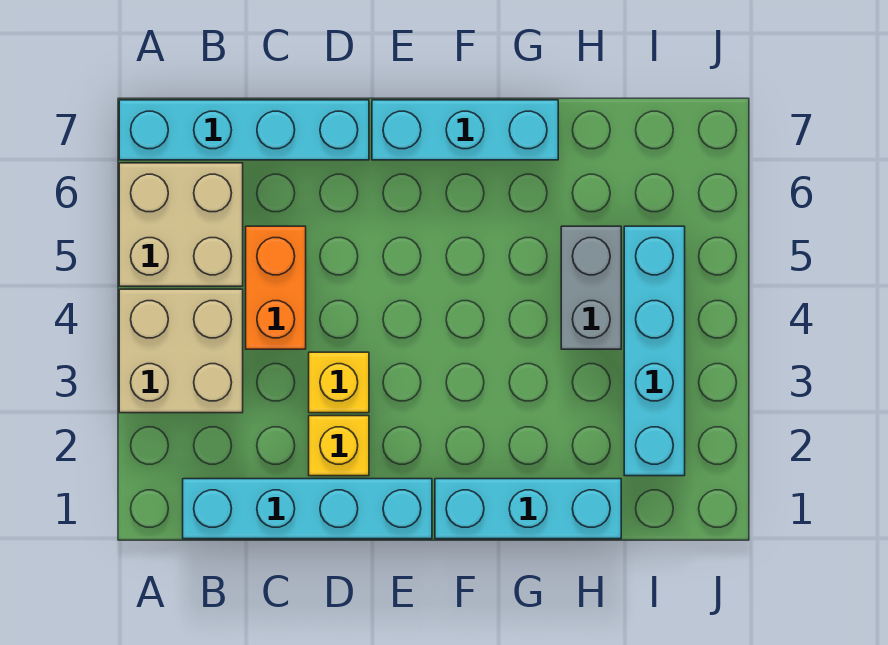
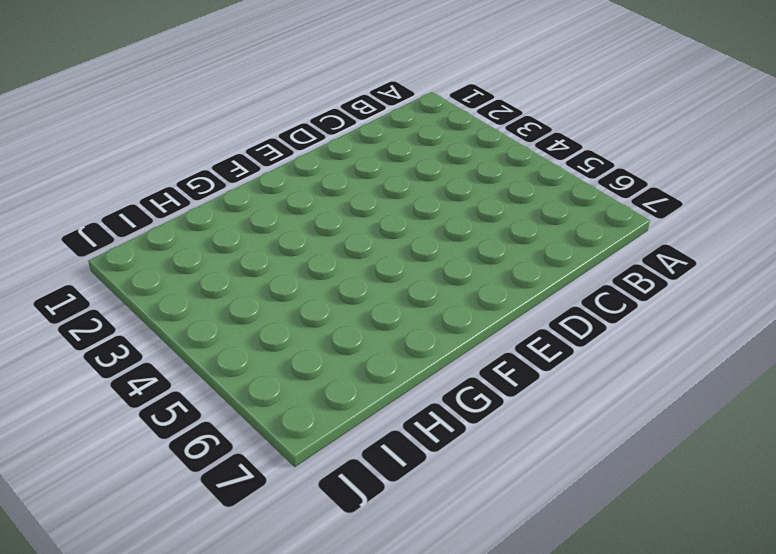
none -> tan brick A3:B4 level 1
none -> tan brick A5:B6 level 1

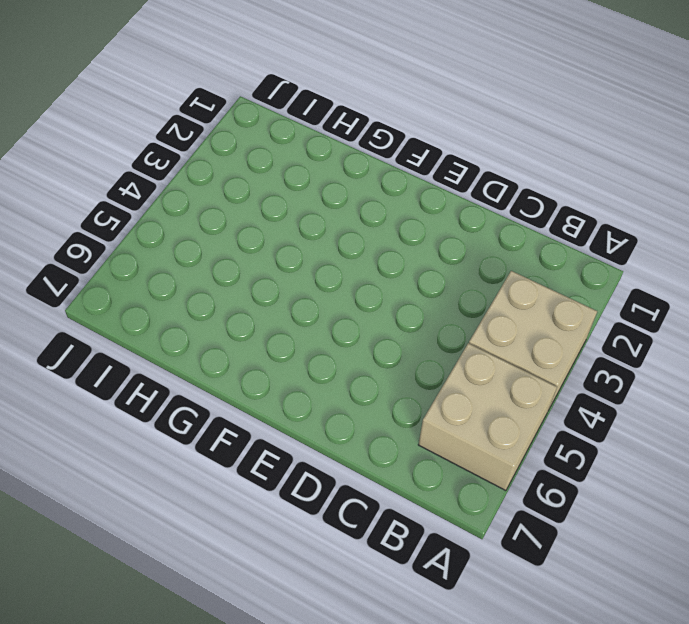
none -> cyan brick A7:D7 level 1
none -> cyan brick B1:E1 level 1

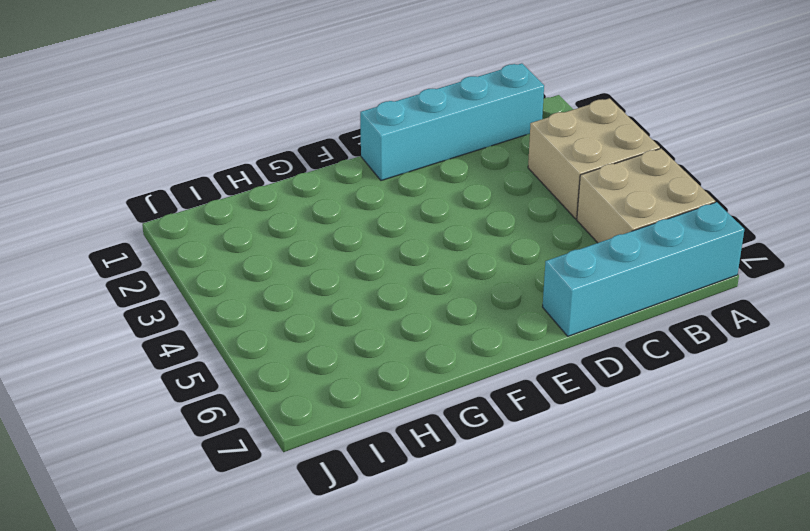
none -> orange brick C4:C5 level 1
none -> yellow brick D2 level 1

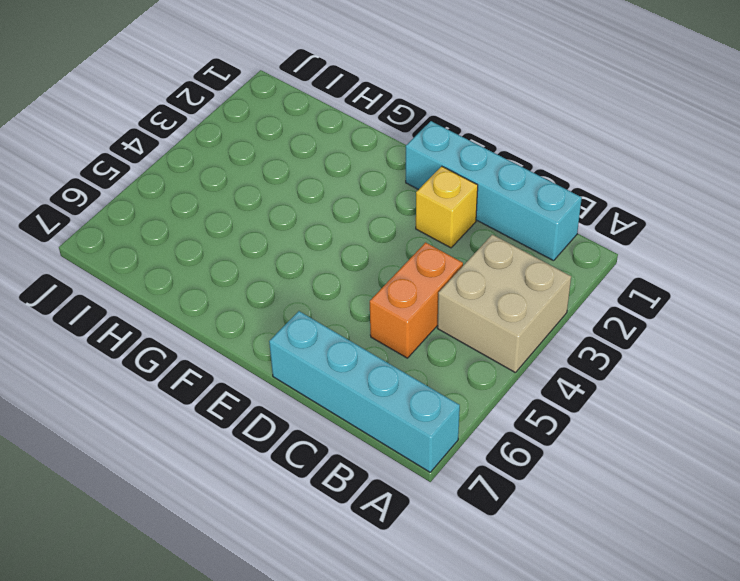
none -> tan brick A5:B6 level 1
none -> yellow brick D3 level 1

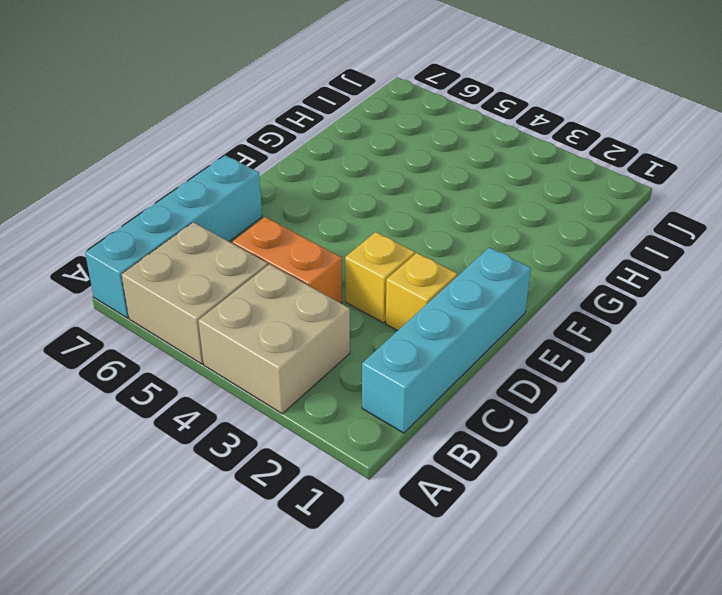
none -> cyan brick E7:G7 level 1
none -> cyan brick F1:H1 level 1

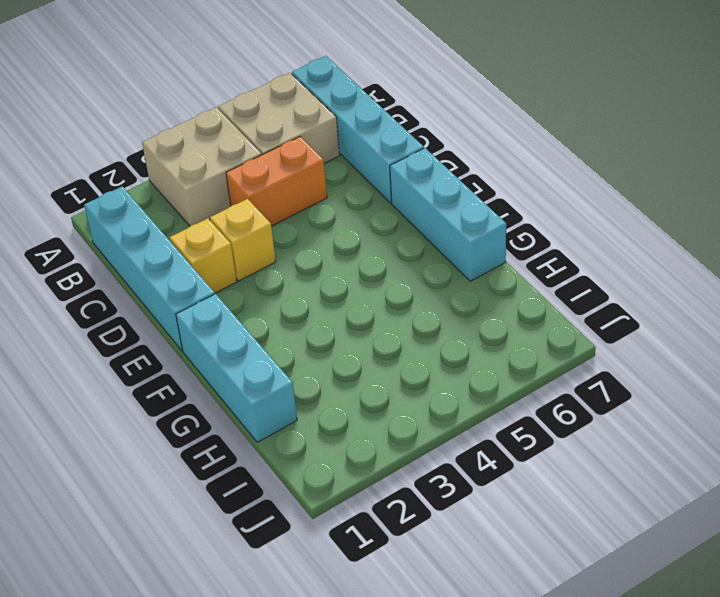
none -> grey brick H4:H5 level 1
none -> cyan brick I2:I5 level 1

